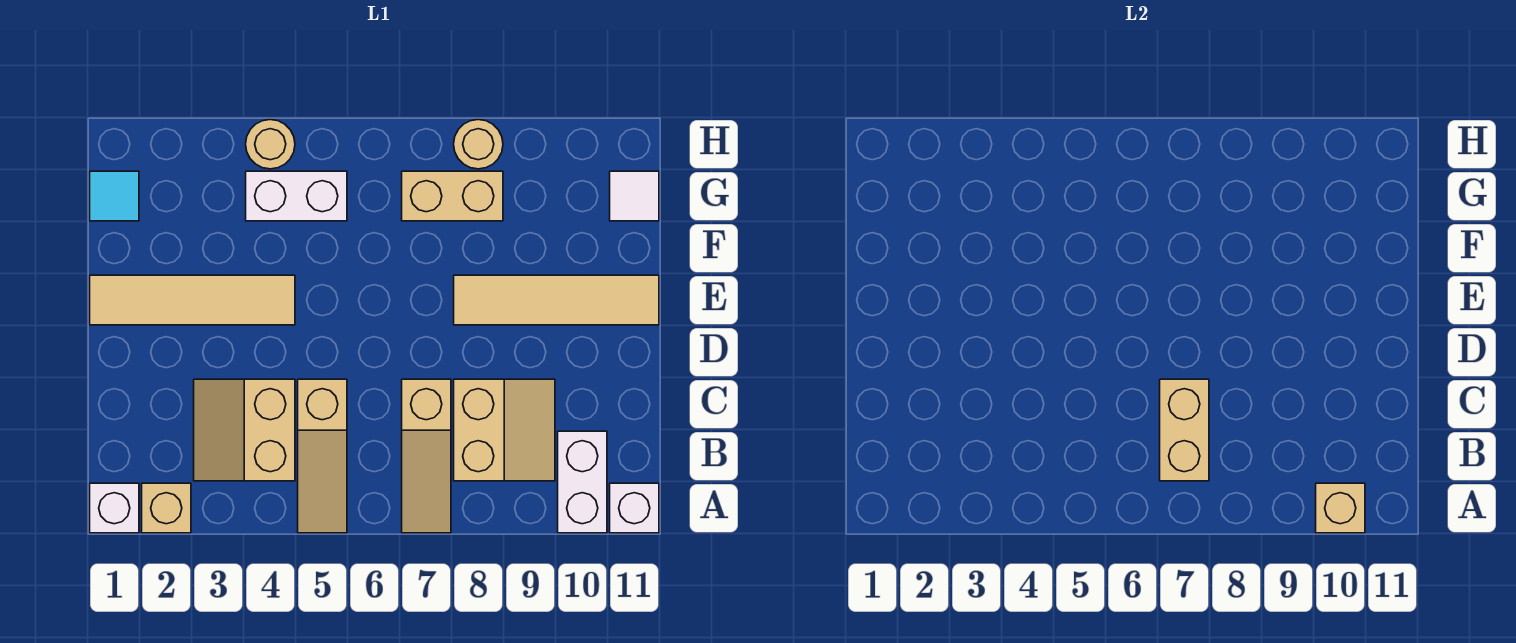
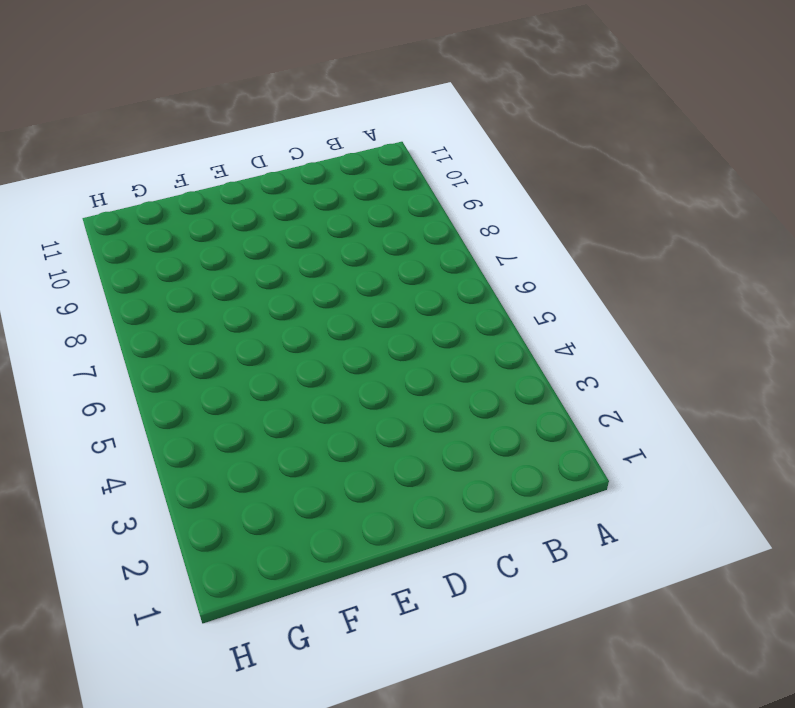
none -> white brick A1 level 1
none -> tan brick A2 level 1
none -> tan slope A5:C5 level 1 top C

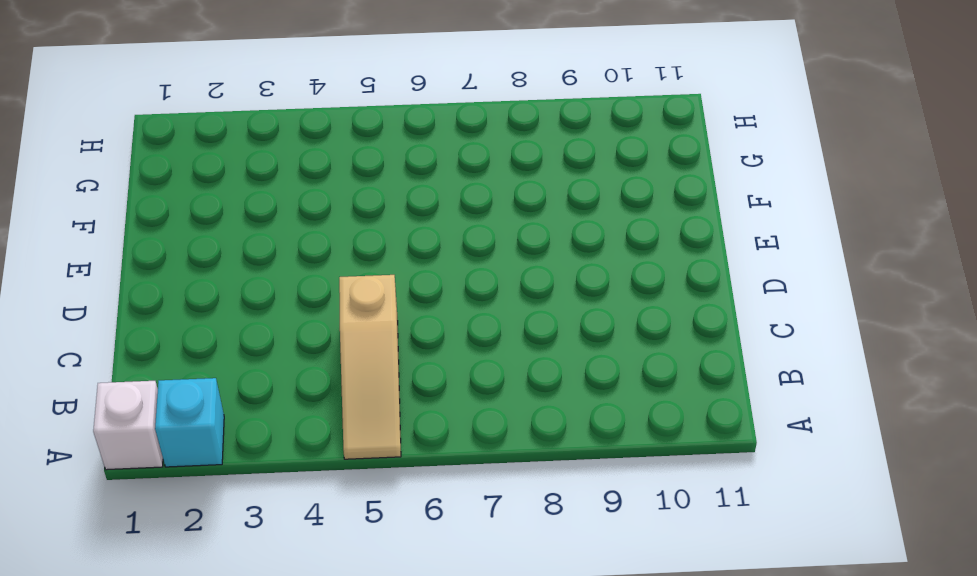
cyan brick A2 level 1 -> tan brick A2 level 1
none -> tan slope A7:C7 level 1 top C
none -> white brick A10:B10 level 1
none -> white brick A11 level 1

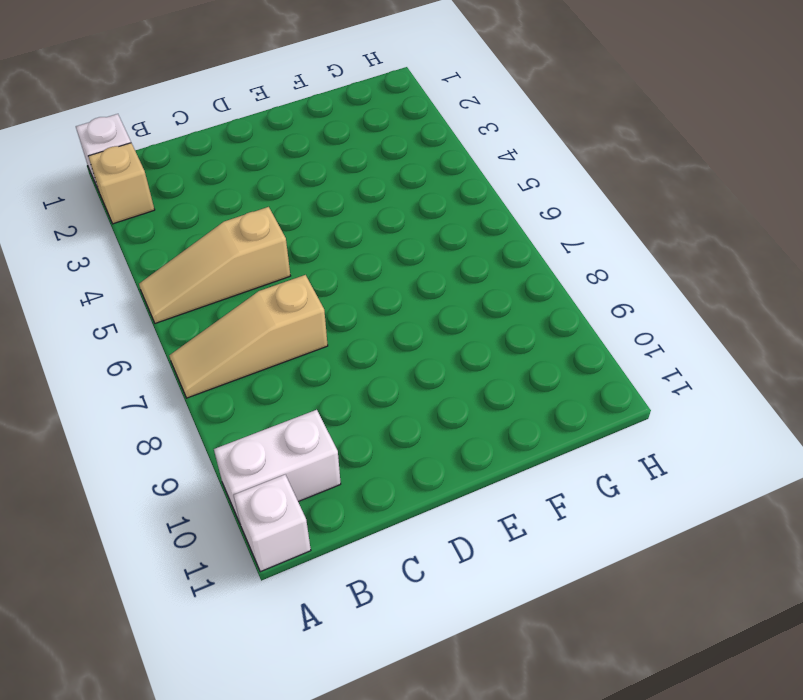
none -> tan slope B3:C4 level 1 top 4
none -> tan slope B8:C9 level 1 top 8
none -> tan tile E1:E4 level 1

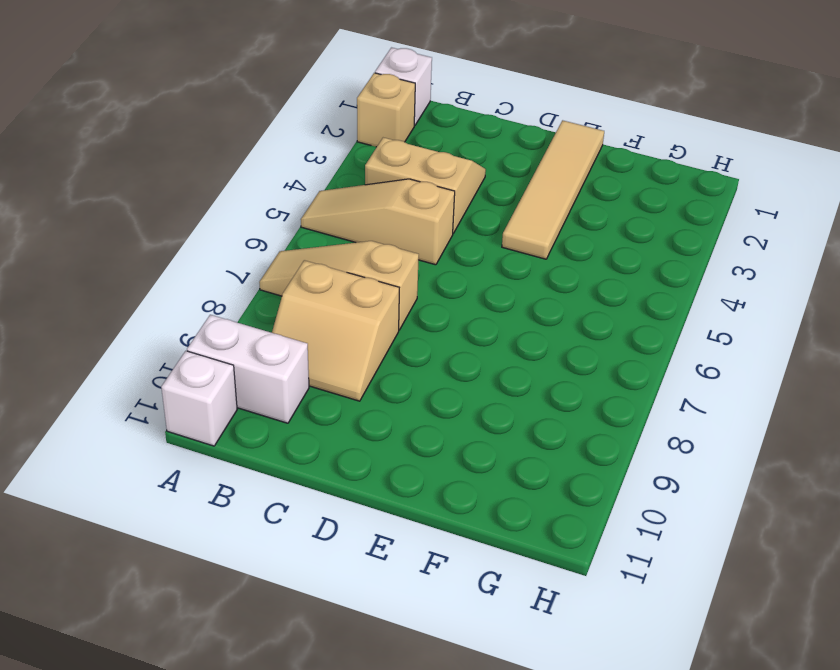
none -> tan tile E8:E11 level 1
none -> cyan tile G1 level 1
none -> white brick G4:G5 level 1

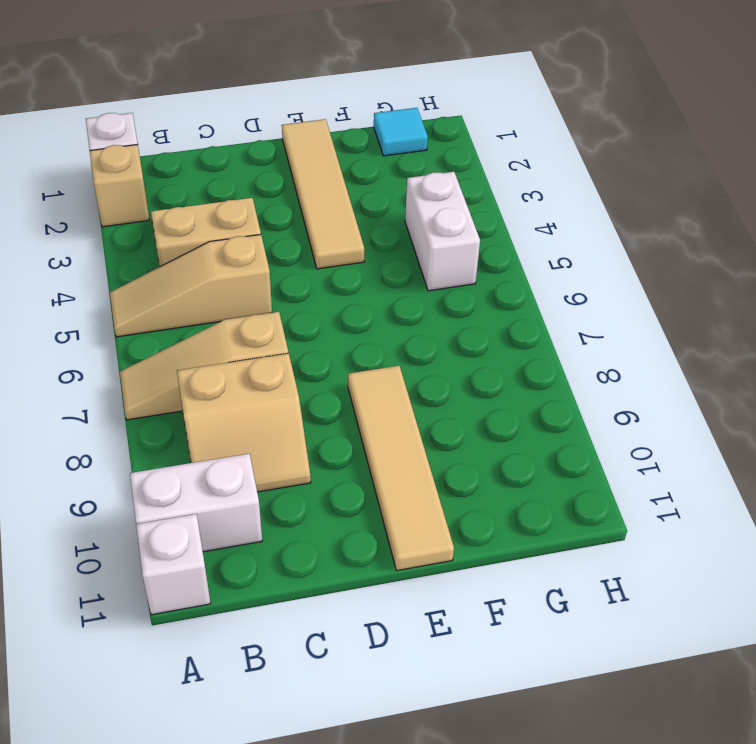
none -> tan brick G7:G8 level 1
none -> white tile G11 level 1
none -> tan round brick H4 level 1

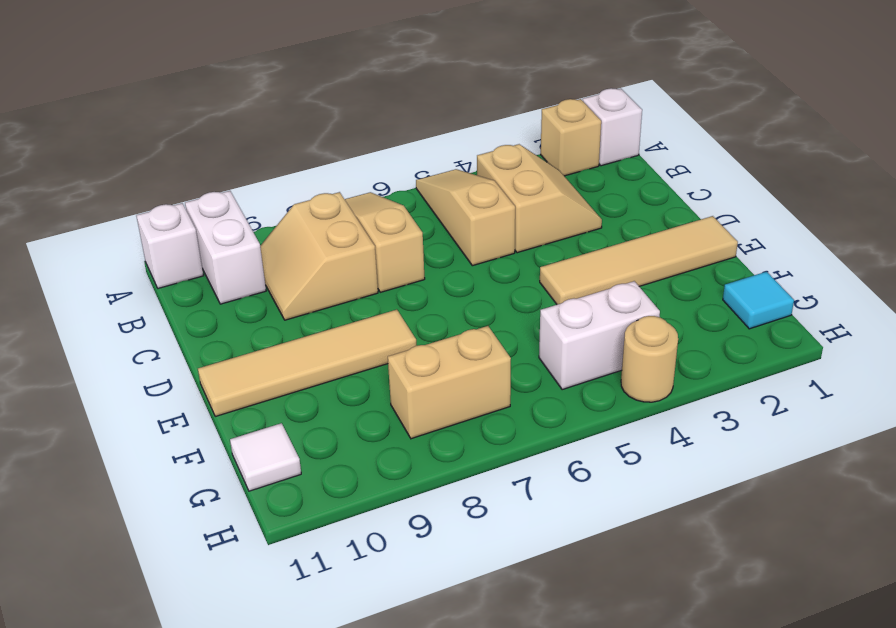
none -> tan round brick H8 level 1
none -> tan brick A10 level 2
none -> tan brick B7:C7 level 2

